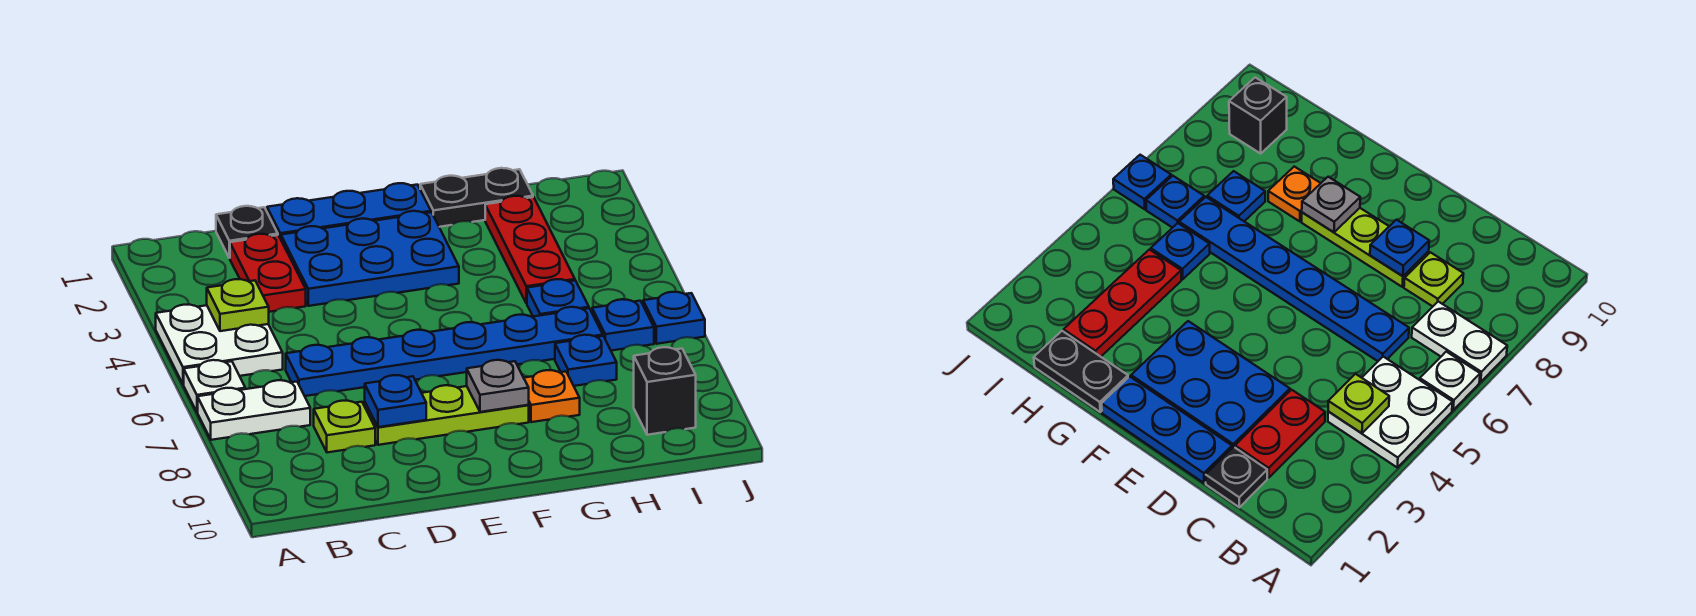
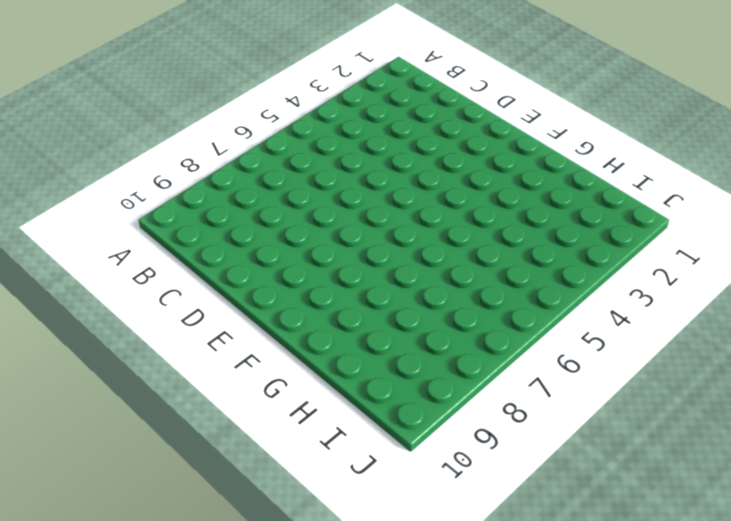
none -> white plate A4:B5 level 1
none -> white plate A6 level 1
none -> white plate A7:B7 level 1

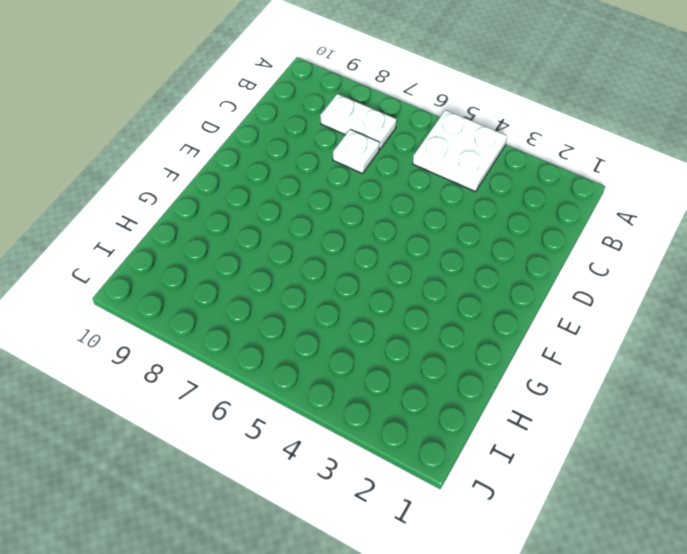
white plate B7:B8 level 1 -> white plate A7:B7 level 1
white plate C7 level 1 -> white plate A6 level 1
none -> black plate C1 level 1
none -> red plate C2:C3 level 1
none -> blue plate C6:H6 level 1

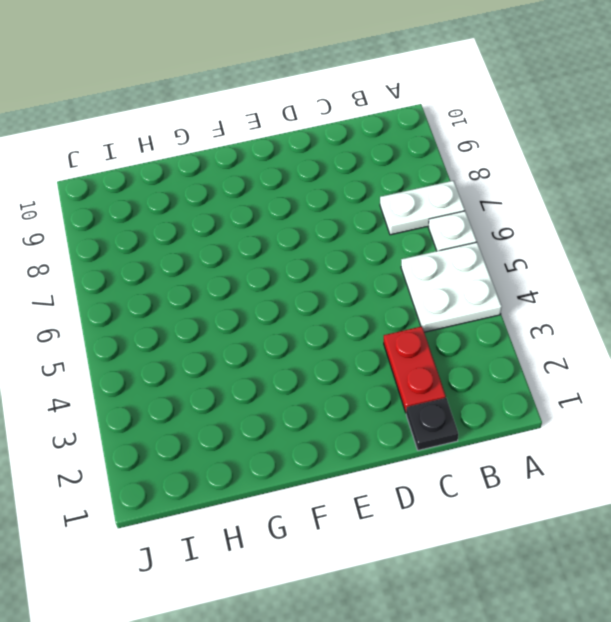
none -> blue plate C6:H6 level 1
none -> lime plate C8 level 1
none -> blue plate D1:F1 level 1

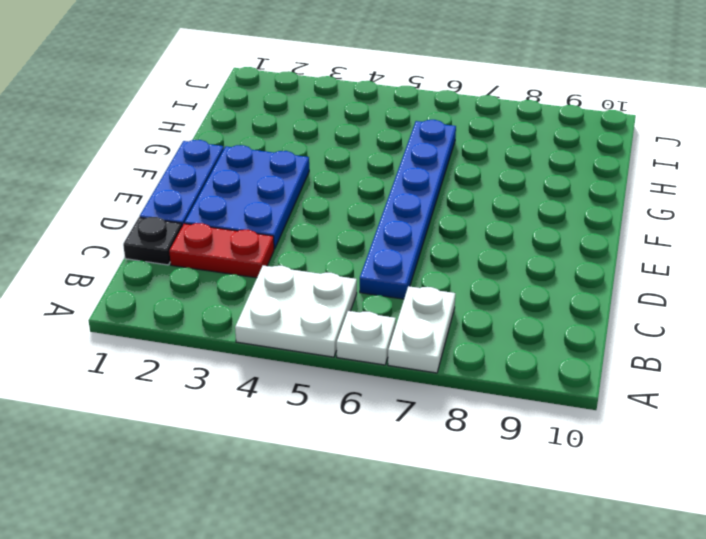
none -> lime plate C8 level 1
none -> lime plate D8:F8 level 1
none -> black plate G1:H1 level 1

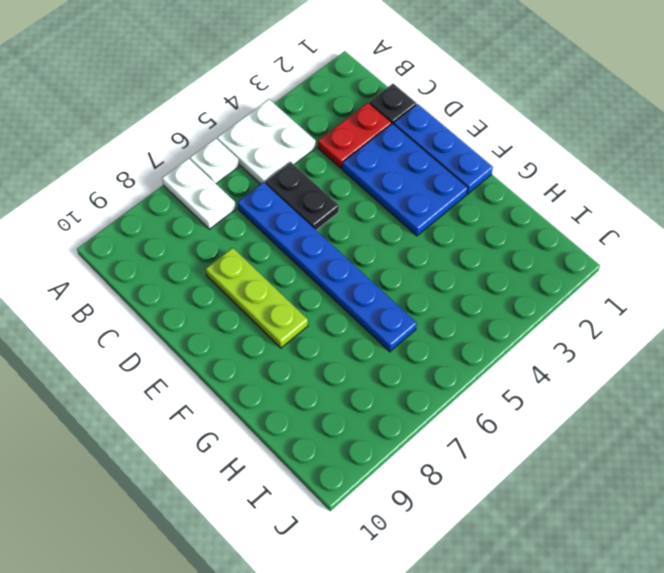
black plate C5:D5 level 1 -> black plate G1:H1 level 1
none -> lime plate C8 level 1
none -> orange plate G8 level 1
none -> red plate H2:H4 level 1

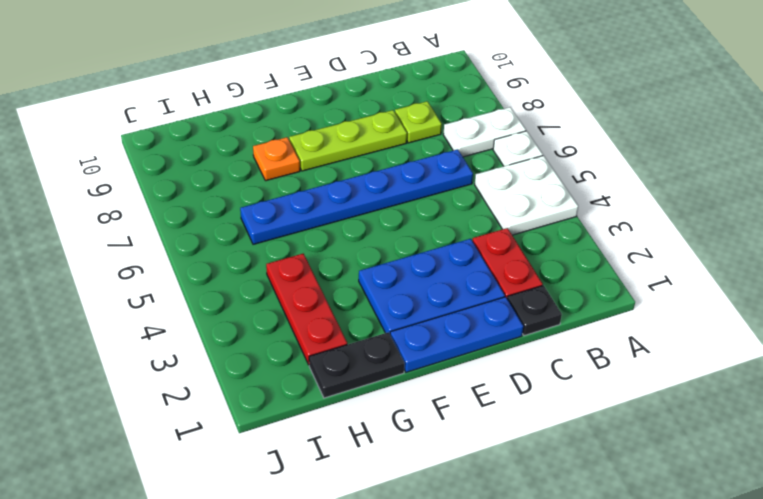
none -> blue plate H5 level 1
none -> blue plate H7 level 1
none -> blue plate I6 level 1

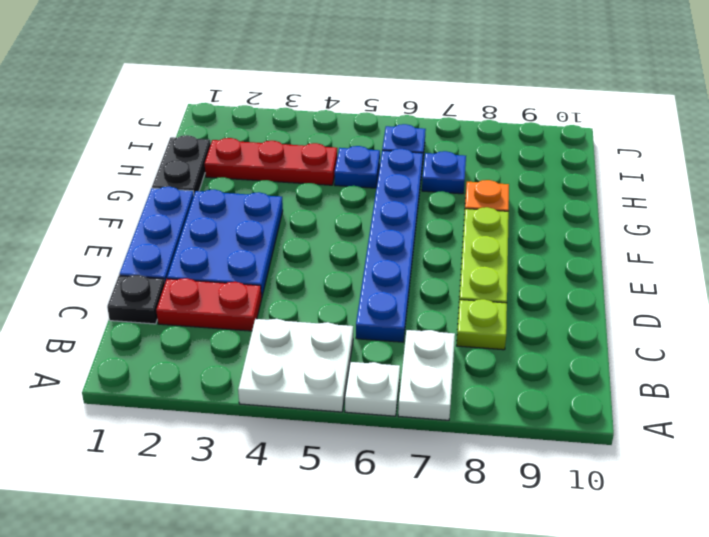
none -> black brick I9 level 1
none -> blue plate J6 level 1
none -> lime plate B4 level 2

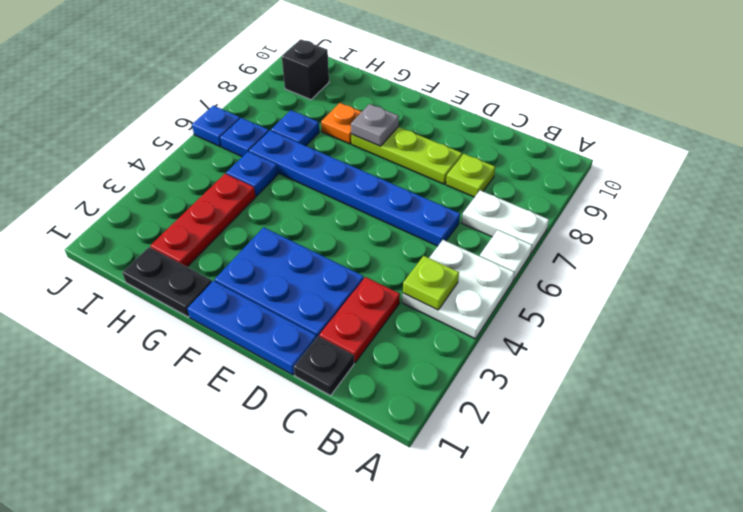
none -> blue plate D8 level 2

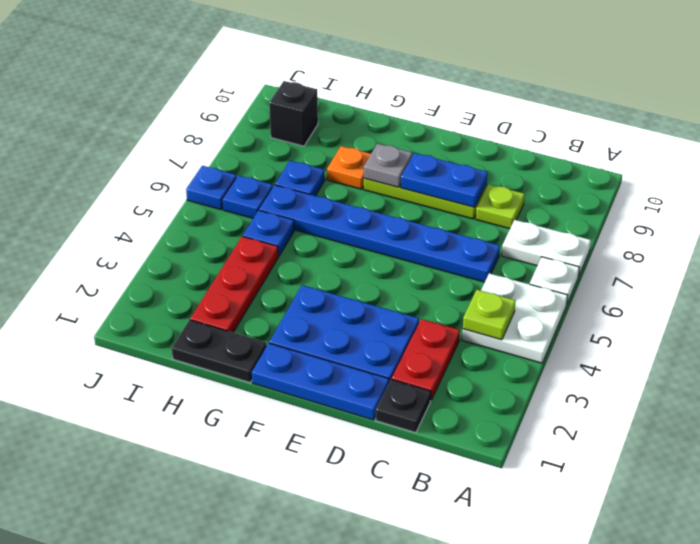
blue plate D8:E8 level 2 -> blue plate D8 level 2

